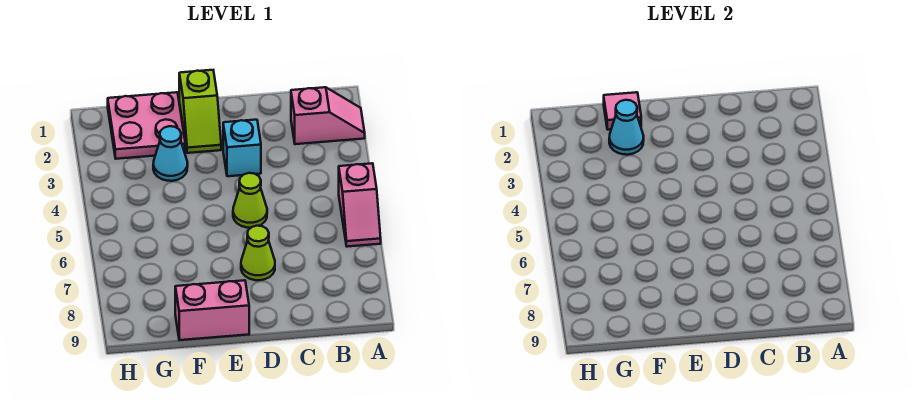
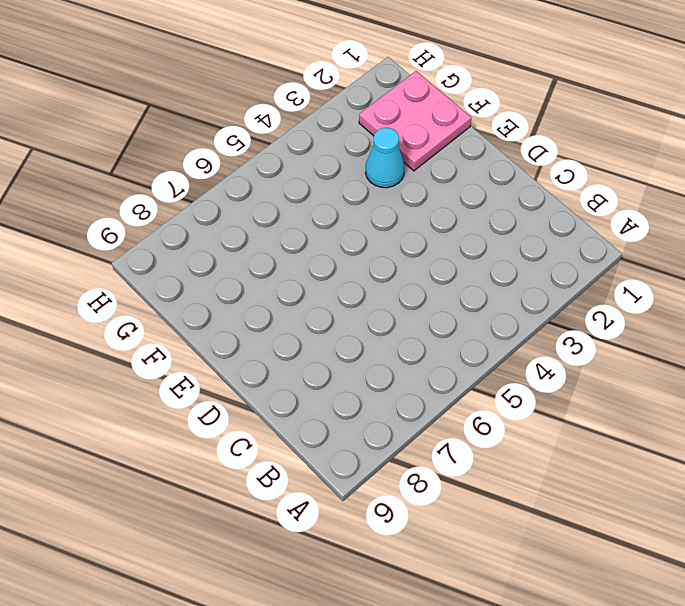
none -> pink slope A2:B2 level 1 top B
none -> pink slope A5:A6 level 1 top 5

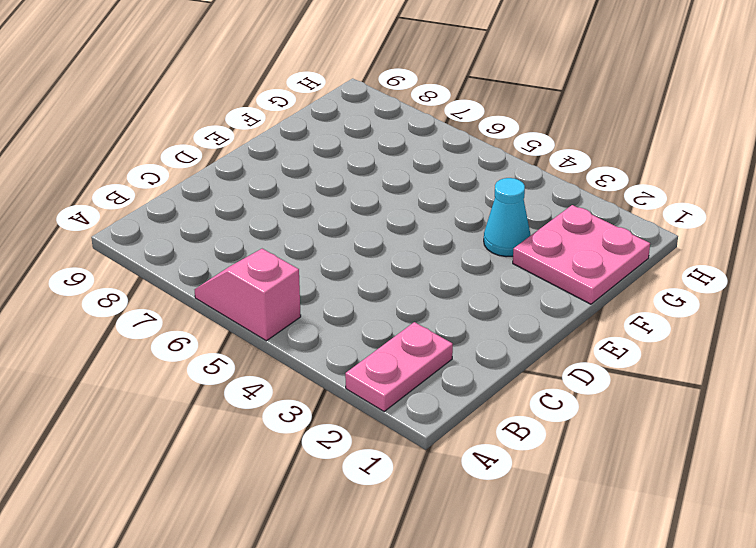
pink plate A2:B2 level 1 -> pink slope A2:B2 level 1 top B
none -> cyan brick D3 level 1
none -> lime cone D5 level 1

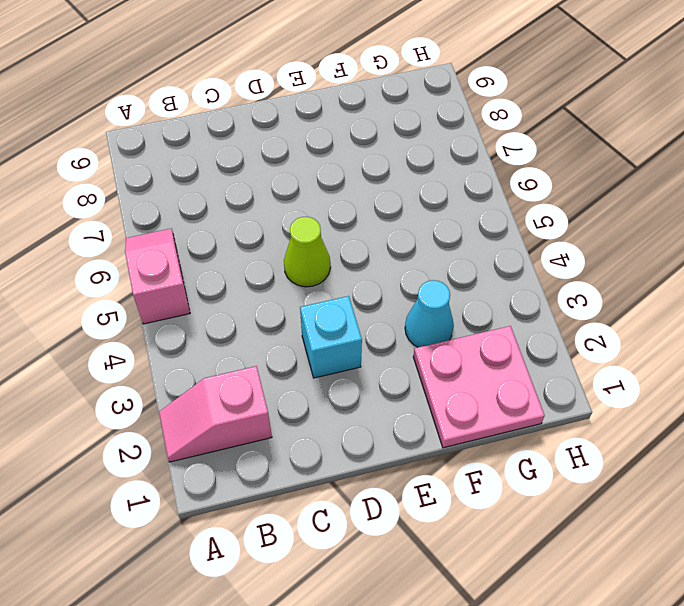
none -> lime cone D7 level 1
none -> lime slope E1:E2 level 1 top 1

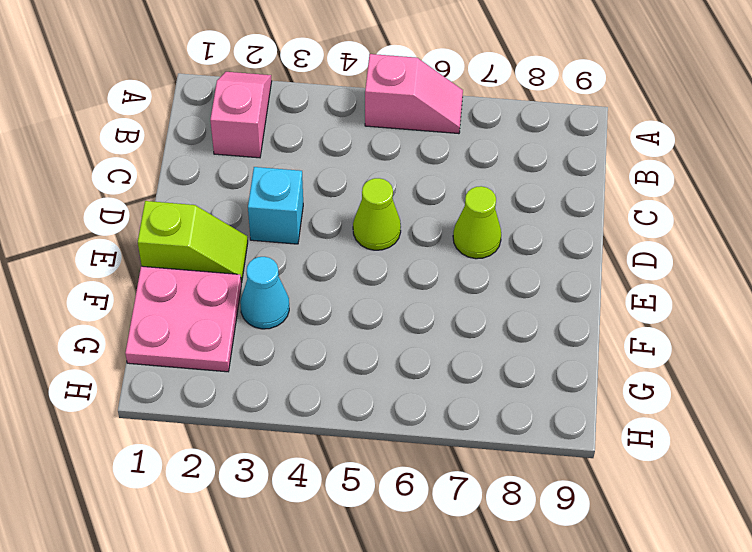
none -> pink brick E9:F9 level 1
none -> pink tile F1 level 2

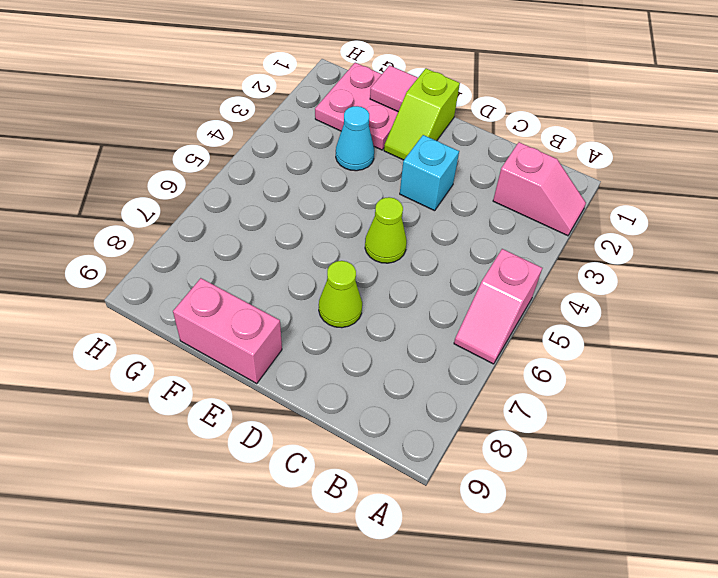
none -> cyan cone F2 level 2

